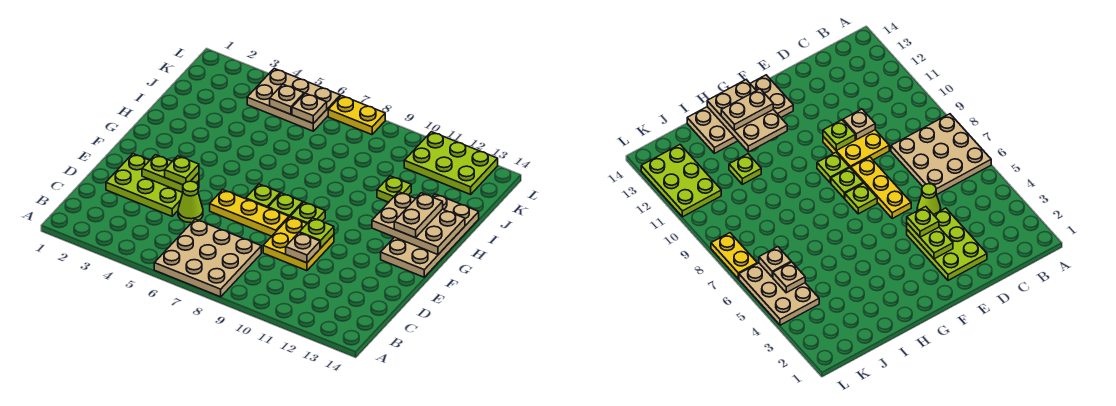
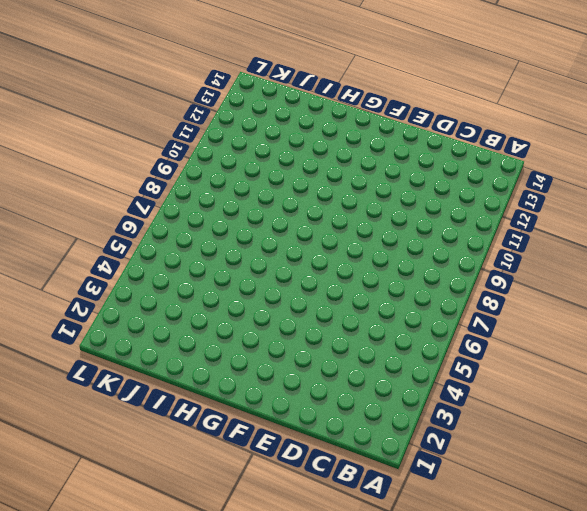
none -> tan plate A6:C8 level 1
none -> lime plate D2:E4 level 1
none -> lime cone D5 level 1

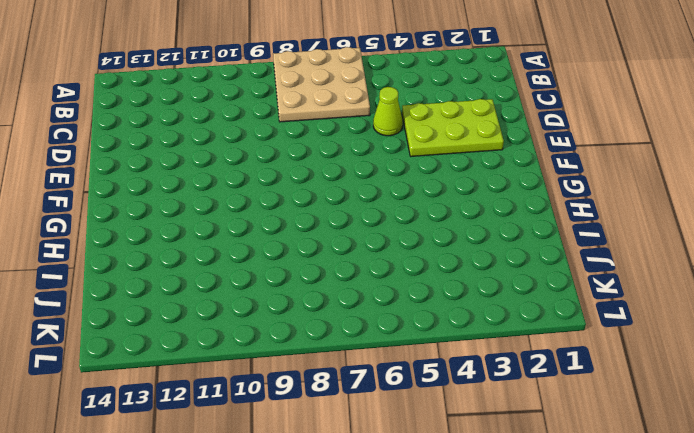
none -> yellow plate D9:E10 level 1
none -> yellow plate E6:E8 level 1
none -> lime plate F7 level 1

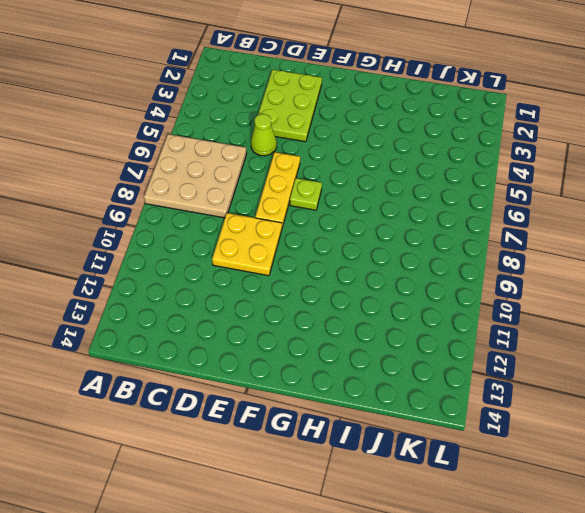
none -> lime plate F8 level 1
none -> lime plate F9 level 1
none -> tan plate F13:I14 level 1

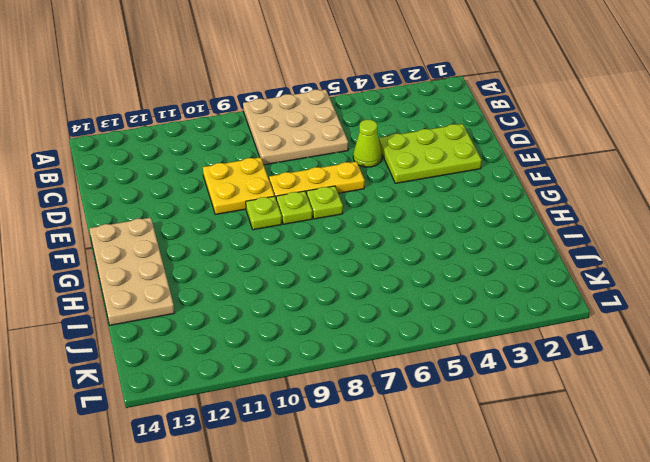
none -> lime plate I11 level 1
none -> tan plate K4:L6 level 1
none -> lime plate K11:L13 level 1

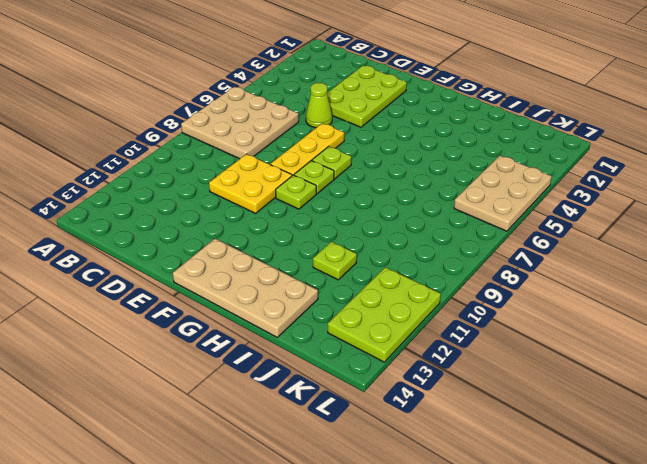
none -> yellow plate L7:L8 level 1
none -> tan plate D10 level 2
none -> lime plate E3:E4 level 2

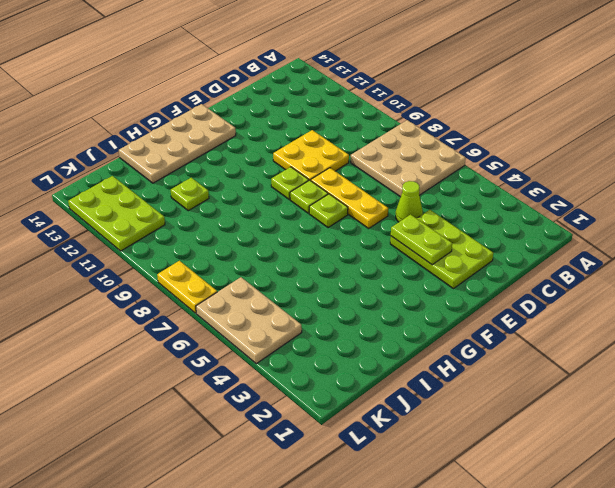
none -> tan plate D10 level 2
none -> lime plate E10 level 2
none -> tan plate G12:H14 level 2

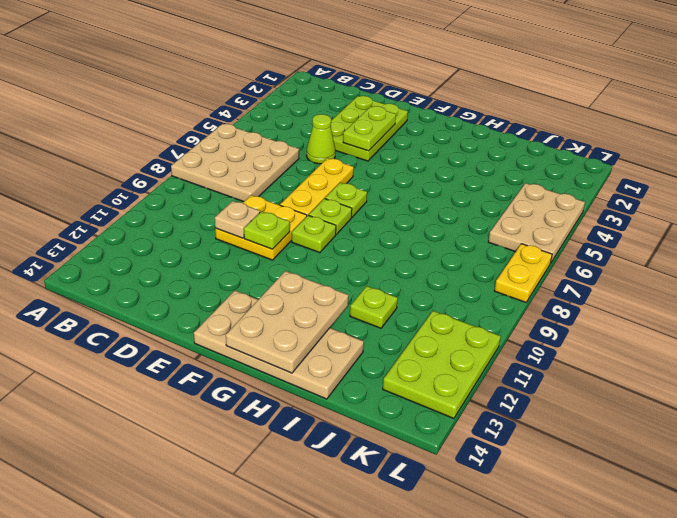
none -> tan plate K5 level 2
none -> tan plate K6 level 2
none -> lime plate E4 level 3

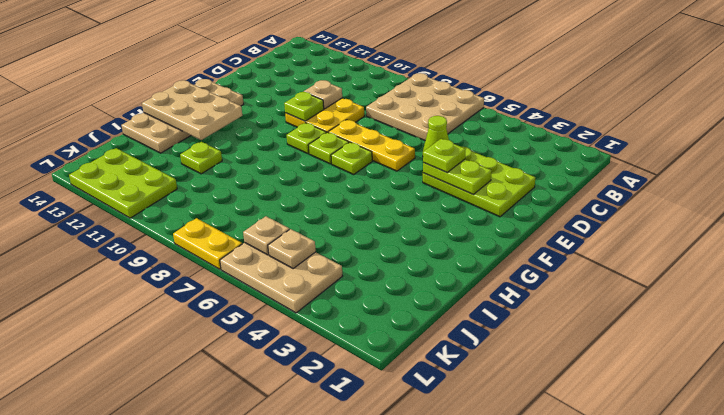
none -> tan plate G13:H13 level 3

